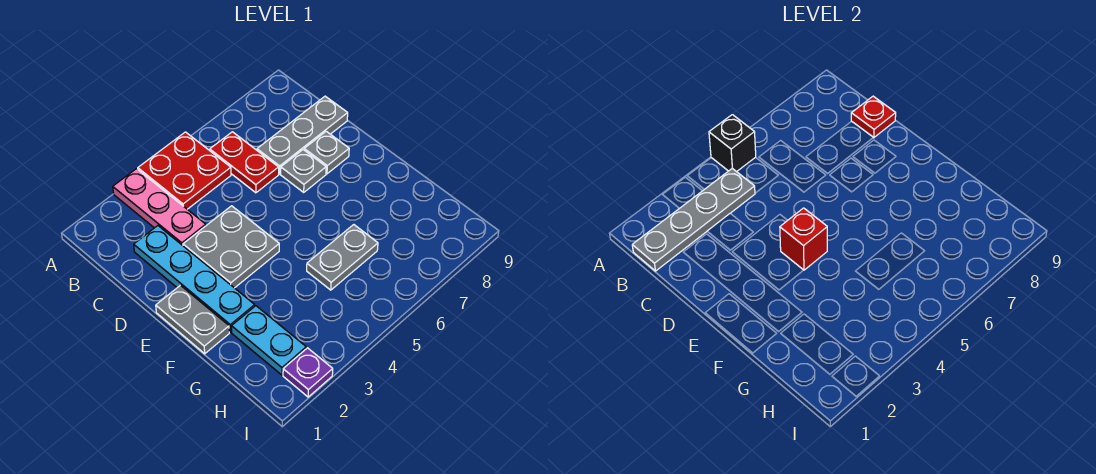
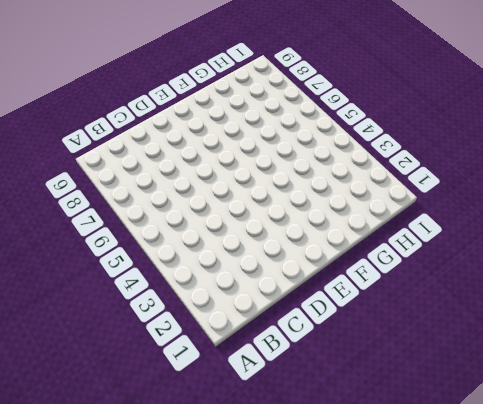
none -> pink plate A3:C3 level 1
none -> red plate A4:B5 level 1
none -> red plate B6:C6 level 1

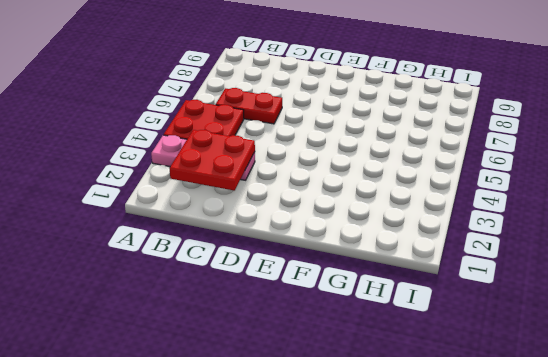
red plate B2:C3 level 2 -> grey plate B1:B4 level 2
none -> cyan plate C2:F2 level 1
none -> grey plate C7:C9 level 1
none -> grey plate D3:E4 level 1

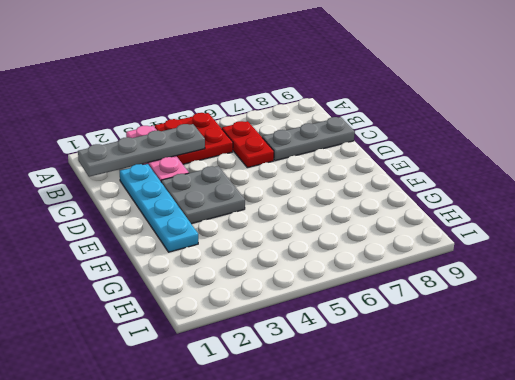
none -> grey plate D7 level 1
none -> grey plate D8 level 1
none -> grey plate E1:F1 level 1

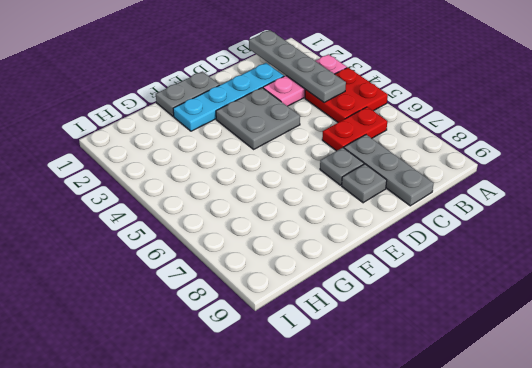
none -> cyan plate G2:H2 level 1
none -> grey plate G5:G6 level 1
none -> purple plate I2 level 1

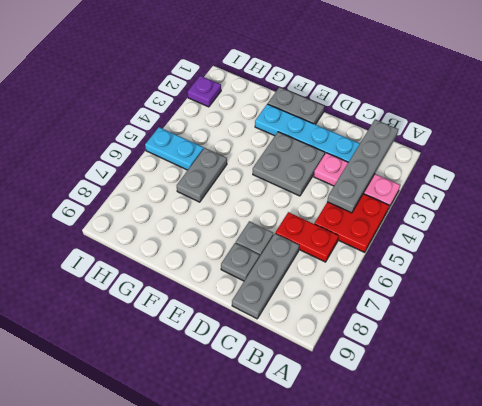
cyan plate H5:I5 level 1 -> cyan plate G2:H2 level 1
none -> black brick A5 level 2
none -> red plate C9 level 2
none -> red brick E4 level 2

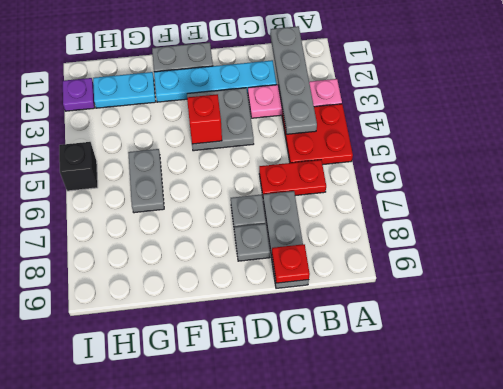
black brick I5 level 1 -> black brick A5 level 2

